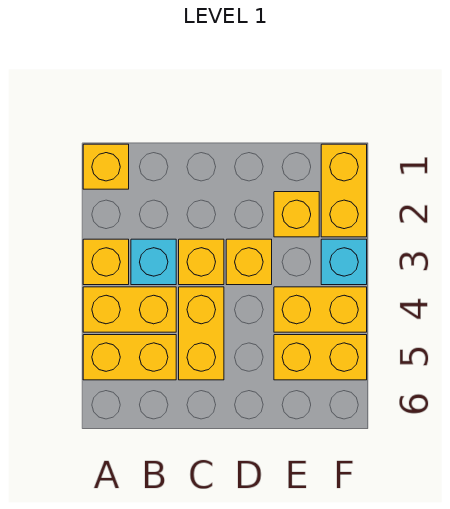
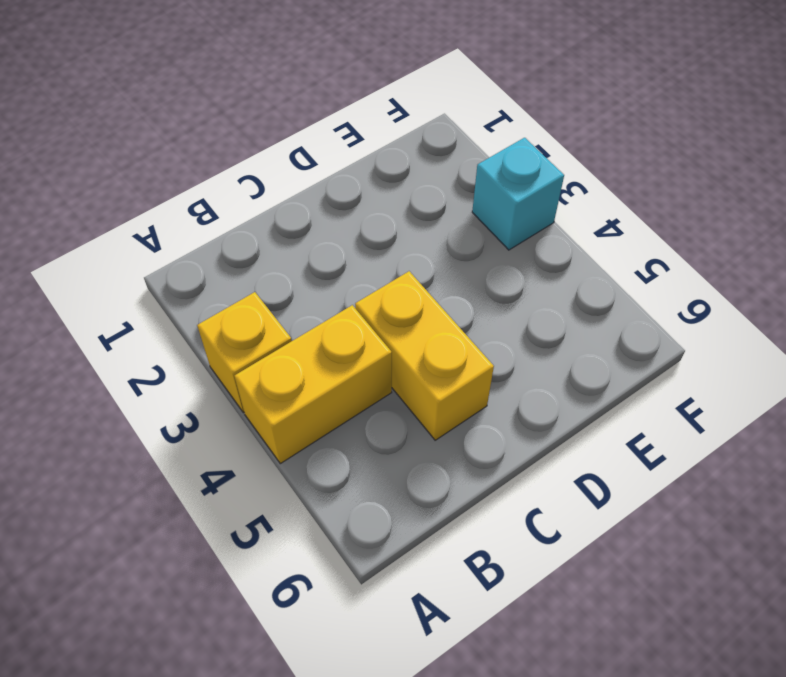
none -> yellow brick A1 level 1
none -> yellow brick A5:B5 level 1
none -> cyan brick B3 level 1

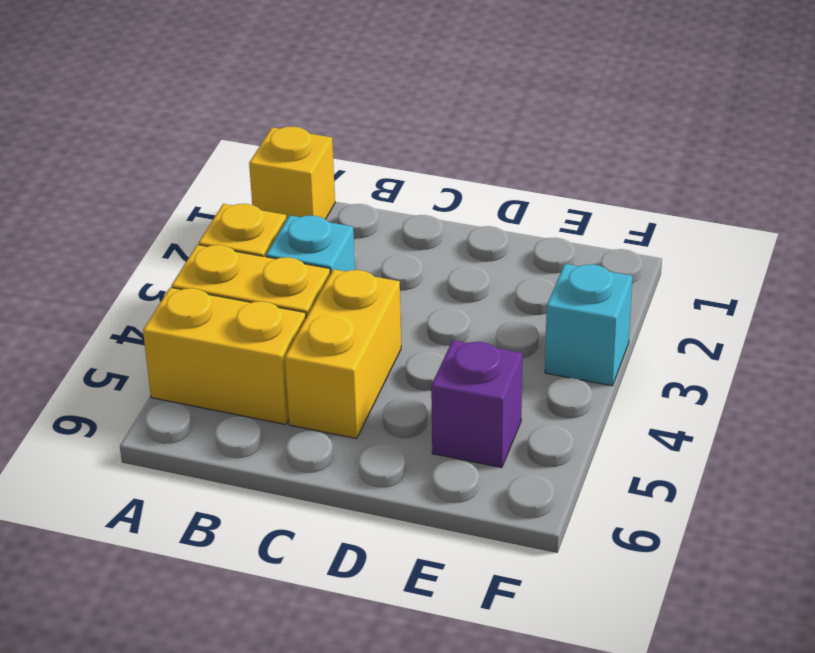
purple brick E5 level 1 -> yellow brick E5:F5 level 1
none -> yellow brick C3 level 1
none -> yellow brick D3 level 1
none -> yellow brick E2 level 1

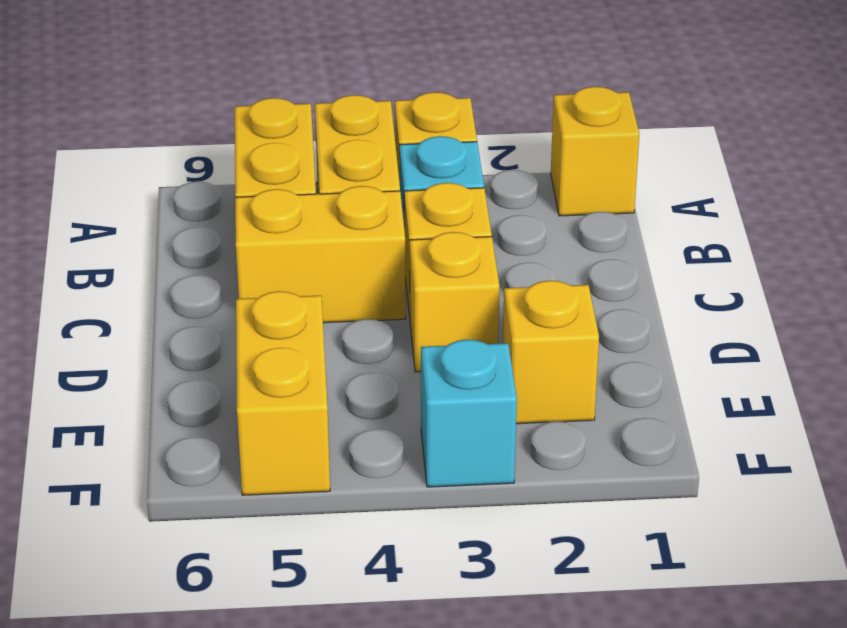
none -> yellow brick E4:F4 level 1
none -> yellow brick F1:F2 level 1

